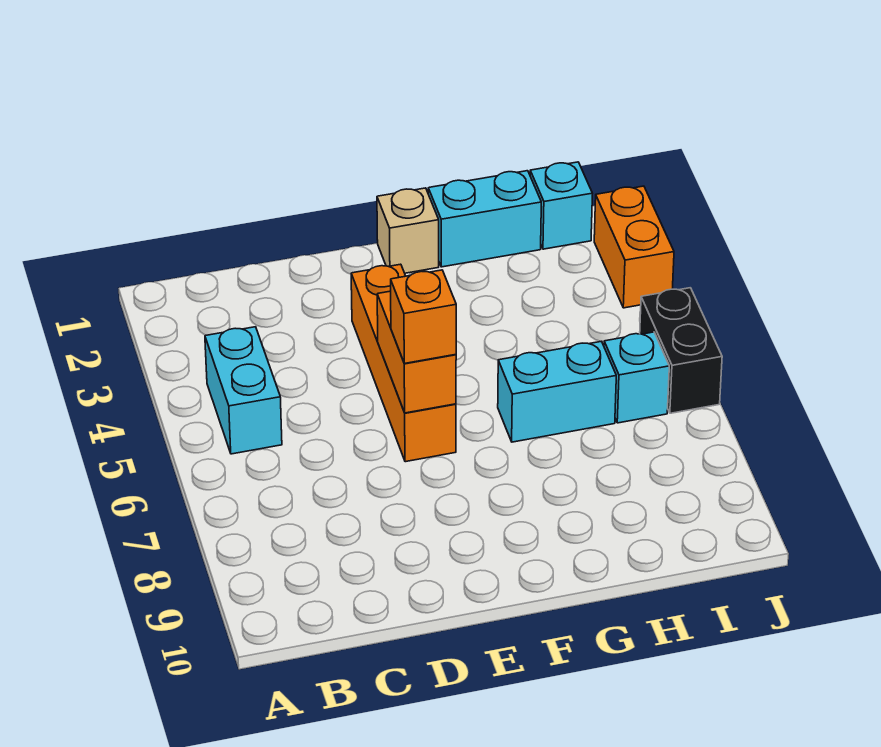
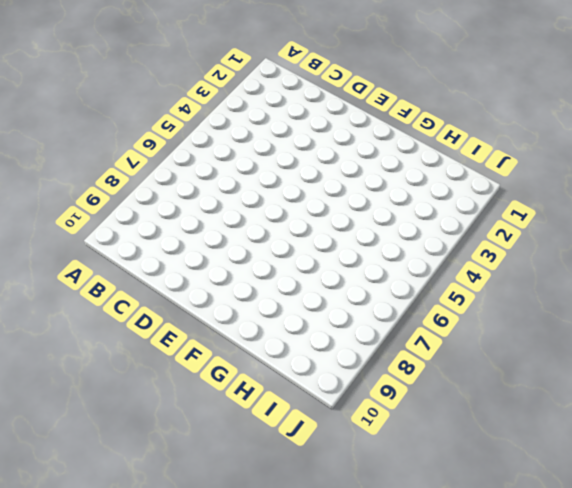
none -> cyan brick B4:B5 level 1
none -> orange brick E3:E6 level 1

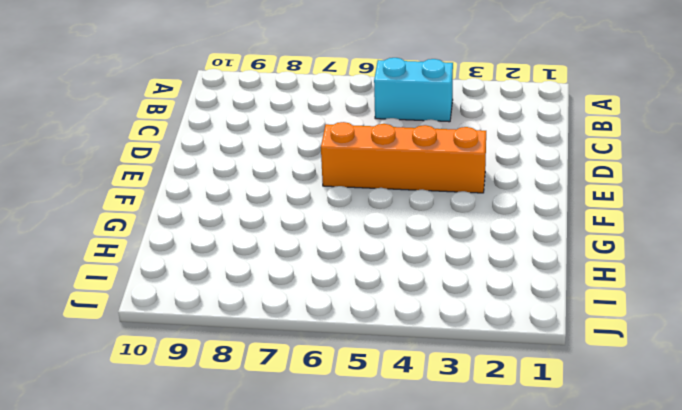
none -> tan brick F1 level 1
none -> cyan brick G1:H1 level 1

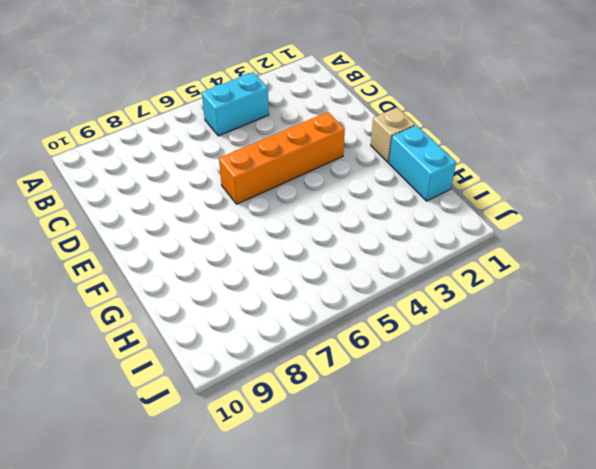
none -> cyan brick G6:H6 level 1
none -> cyan brick I1 level 1

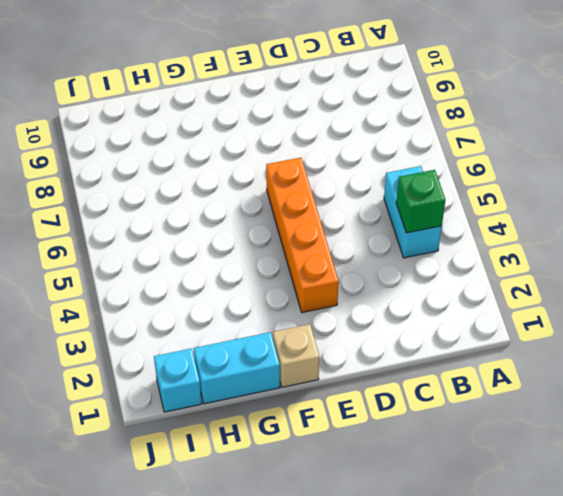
green brick B4 level 2 -> none
none -> cyan brick G6:H6 level 1
none -> cyan brick I6 level 1

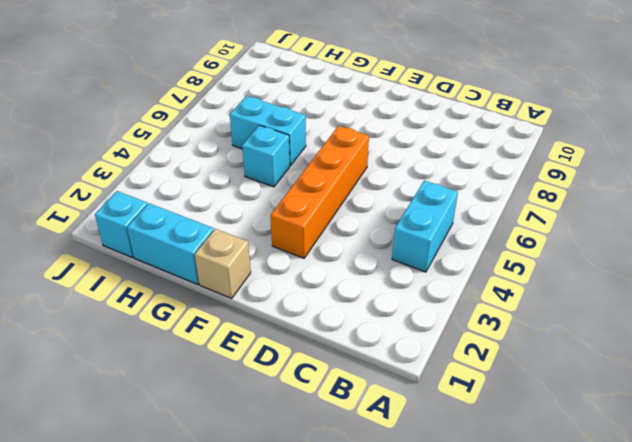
cyan brick G5 level 1 -> cyan brick I6 level 1
none -> orange brick J2:J3 level 1
none -> black brick J5:J6 level 1

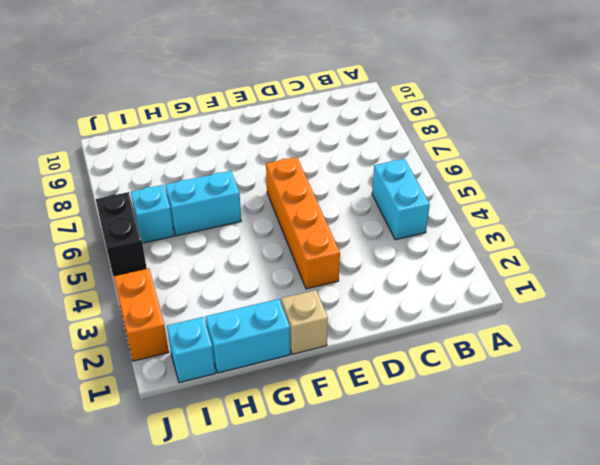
none -> orange brick E5:E6 level 2
none -> orange brick E6 level 3

